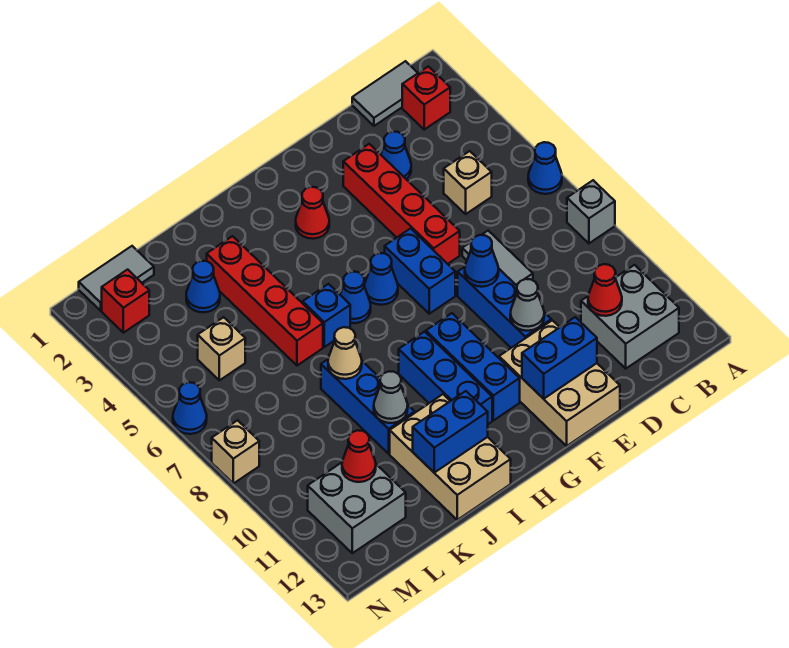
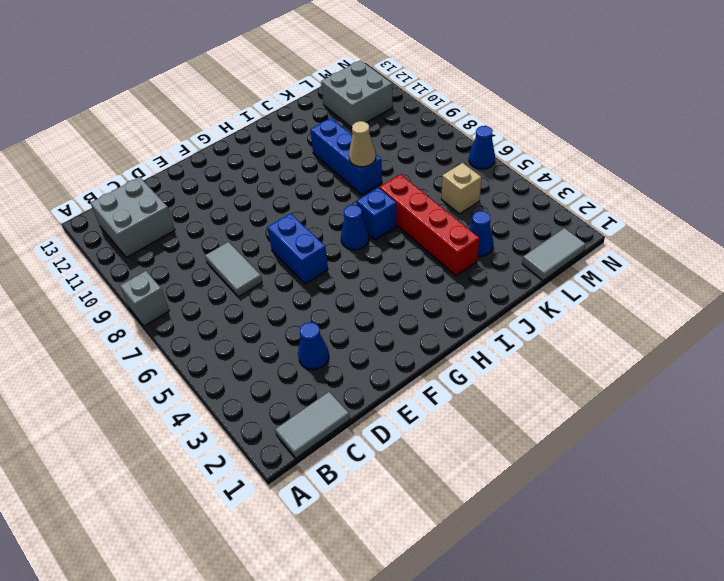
none -> blue cone A6 level 1
none -> red brick B2 level 1
none -> tan brick C5 level 1
none -> red brick E3:E6 level 1

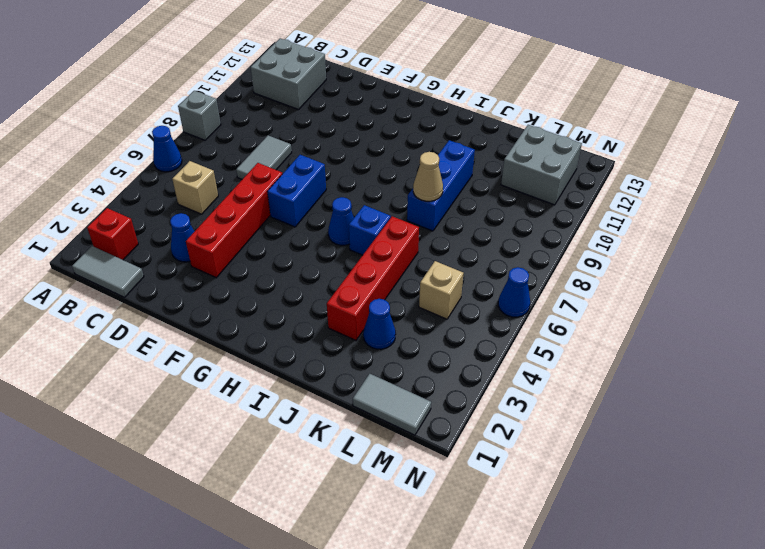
none -> blue brick E8:E10 level 1
none -> tan brick E11:F13 level 1
none -> red cone G3 level 1
none -> blue cone G6 level 1

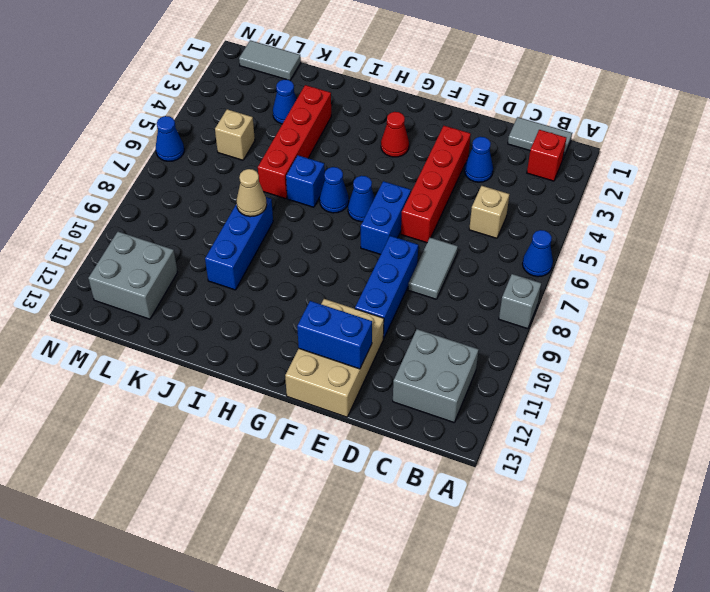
none -> blue brick G9:G11 level 1
none -> blue brick H9:H11 level 1
none -> tan brick I11:J13 level 1
none -> red brick M2 level 1

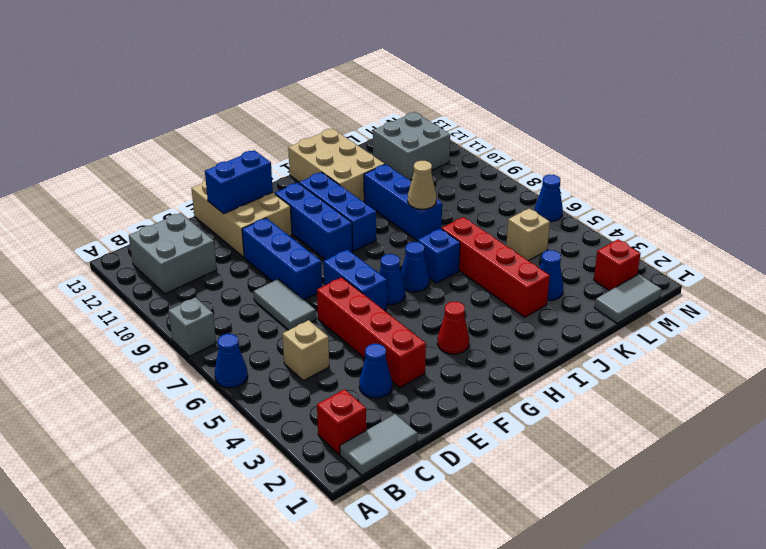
none -> tan brick N8 level 1
none -> red cone C11 level 2
none -> blue cone E8 level 2
none -> grey cone E10 level 2

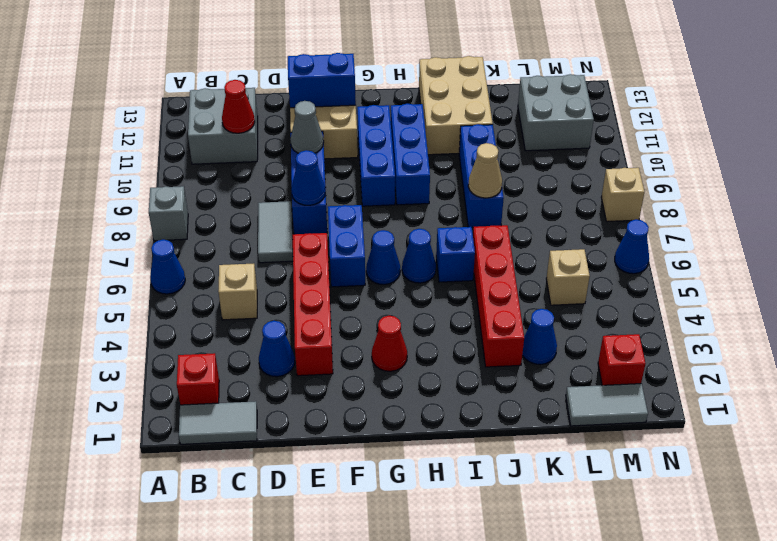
none -> blue brick I12:J12 level 2
none -> grey cone J10 level 2
none -> red cone L11 level 2

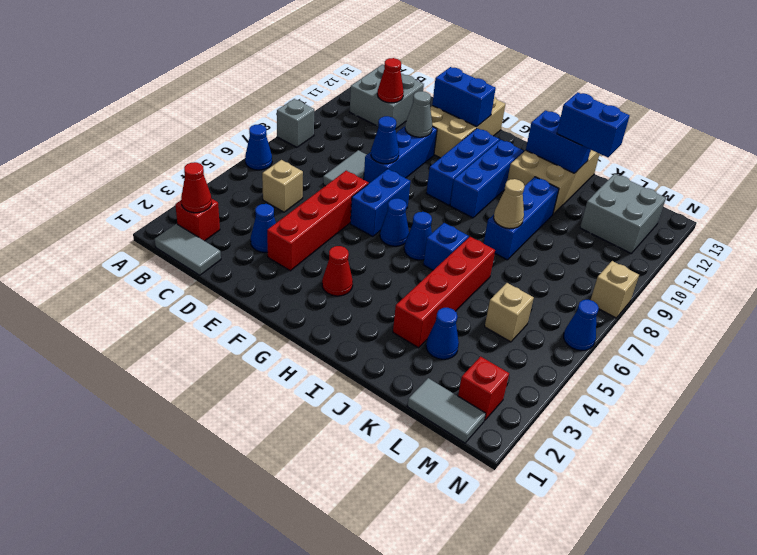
red cone B2 level 2 -> red cone L11 level 2
blue brick J12:K12 level 3 -> none
none -> grey cone J10 level 2

